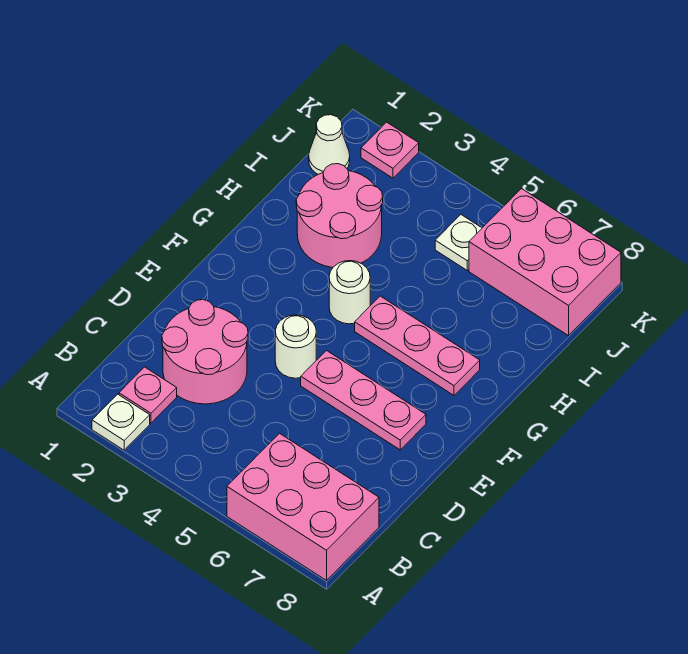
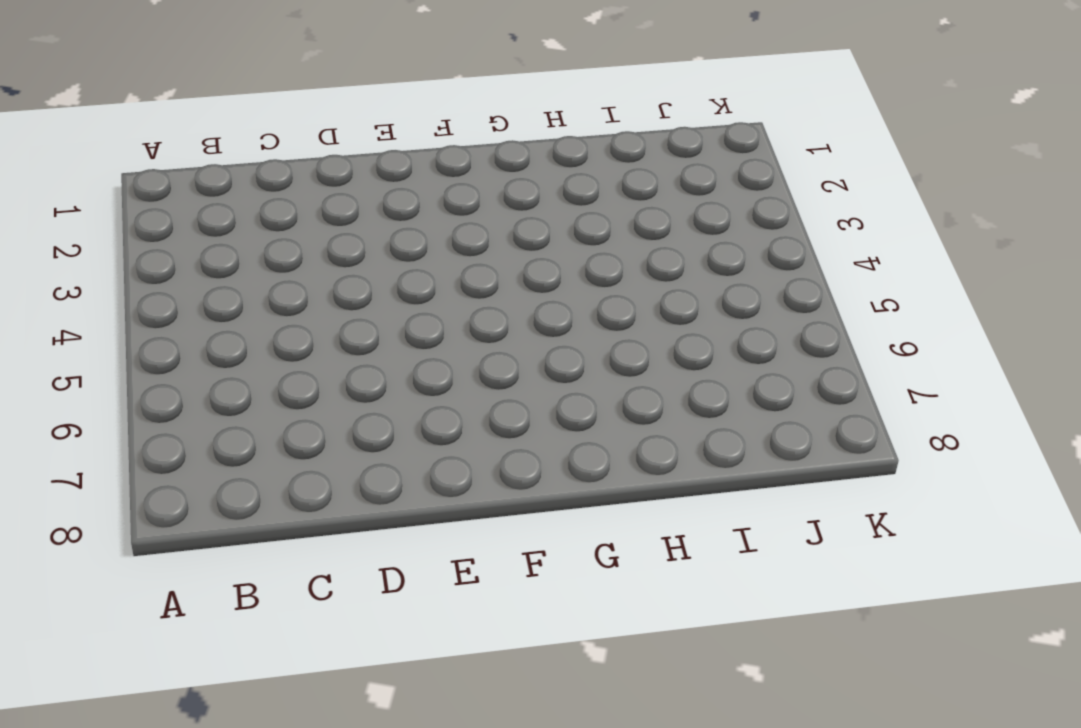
none -> white plate A2 level 1
none -> pink brick A6:B8 level 1
none -> pink plate B2 level 1

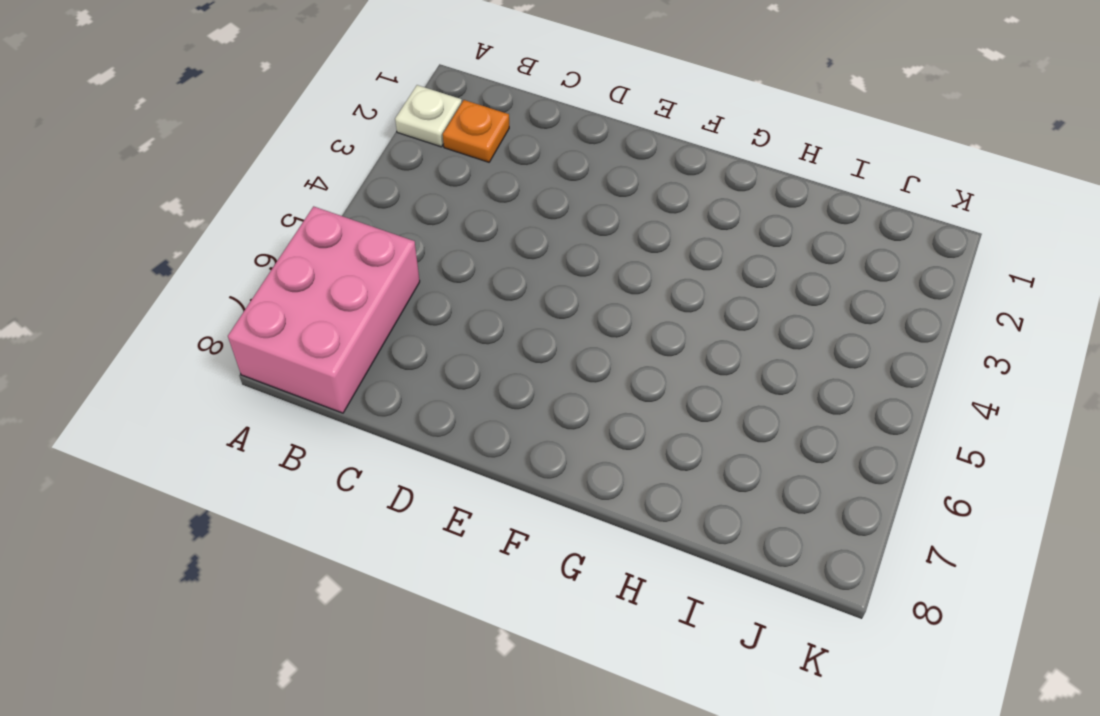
orange plate B2 level 1 -> pink plate B2 level 1
none -> pink round brick C2:D3 level 1
none -> white round brick E4 level 1
none -> pink plate E5:E7 level 1

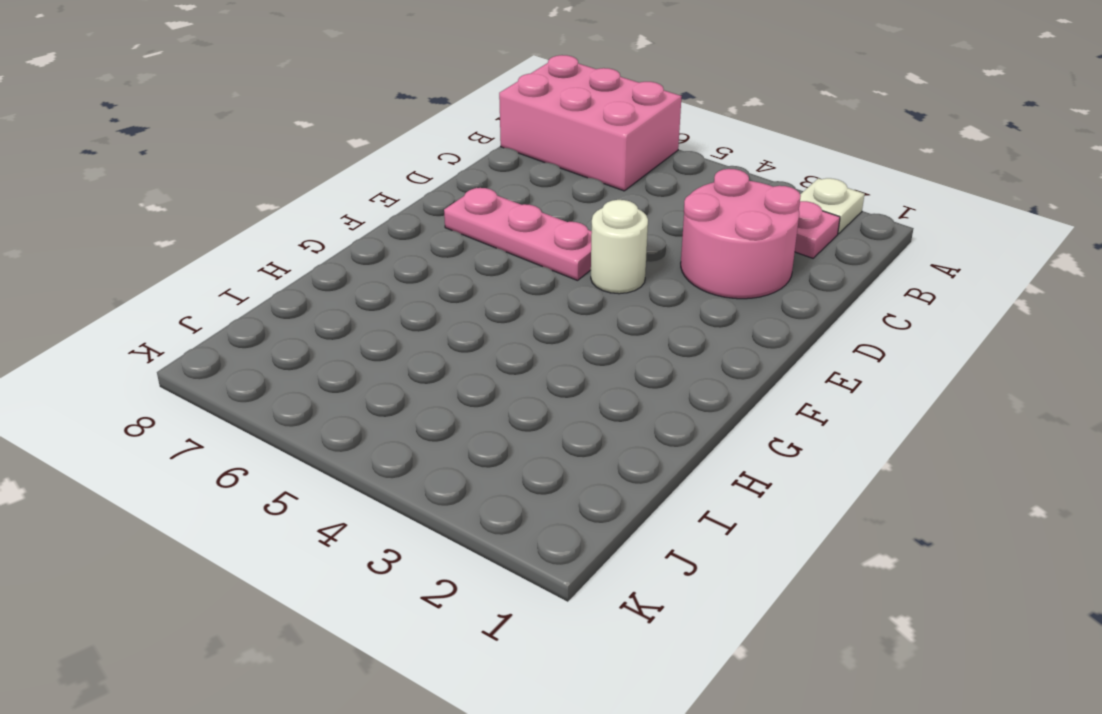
none -> white round brick G4 level 1
none -> pink plate G5:G7 level 1
none -> pink round brick H2:I3 level 1

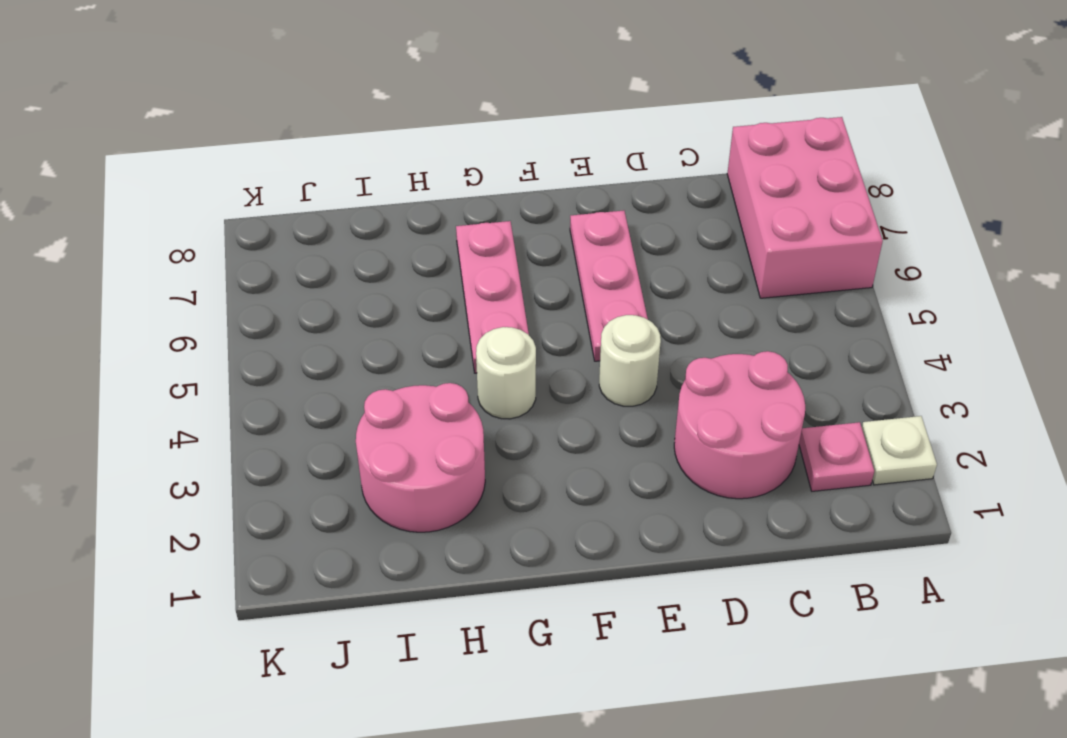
none -> white cone J1 level 1
none -> white plate J5 level 1
none -> pink brick J6:K8 level 1

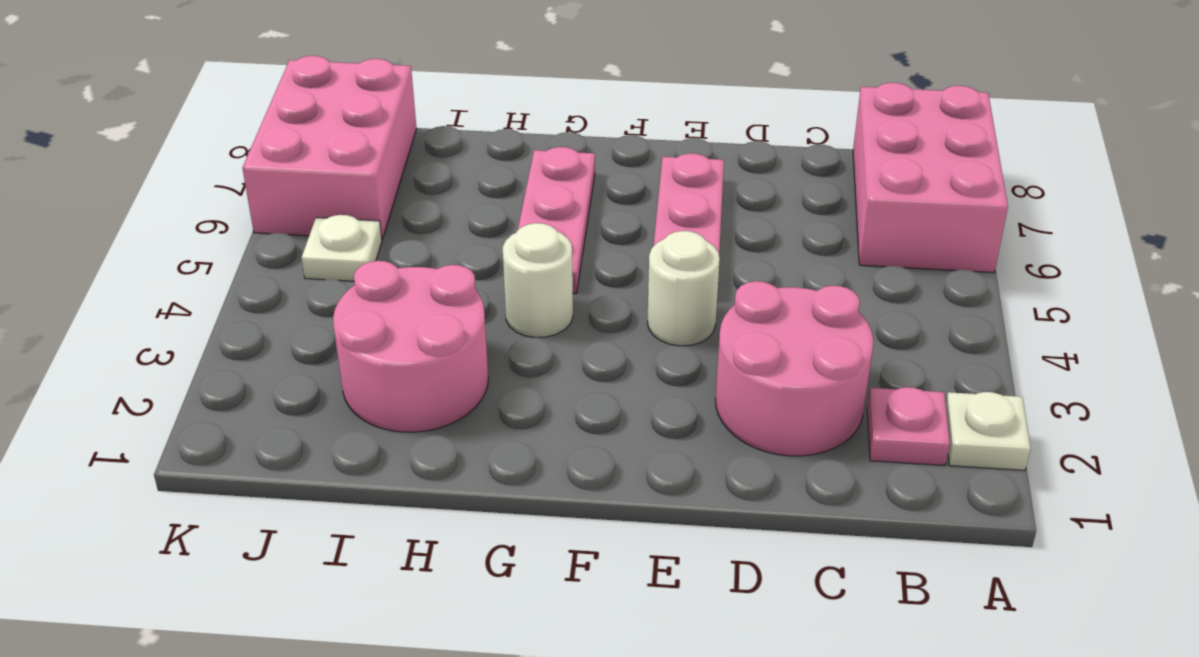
none -> white cone J1 level 1
none -> pink plate K2 level 1

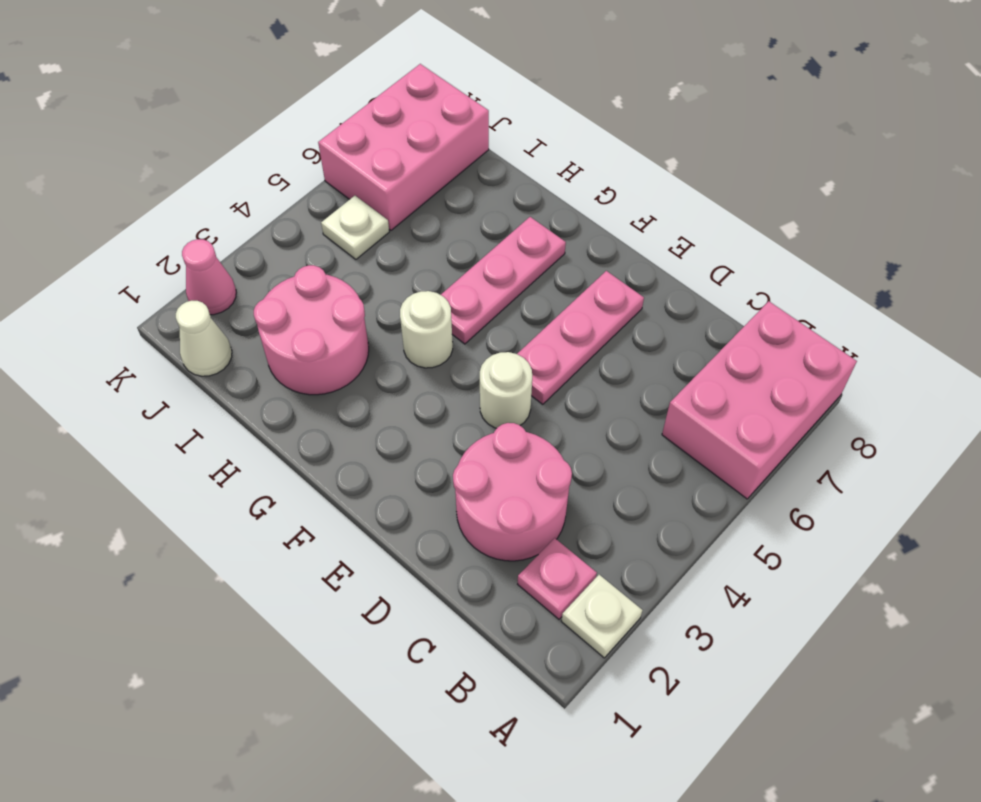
pink cone K2 level 1 -> pink plate K2 level 1

